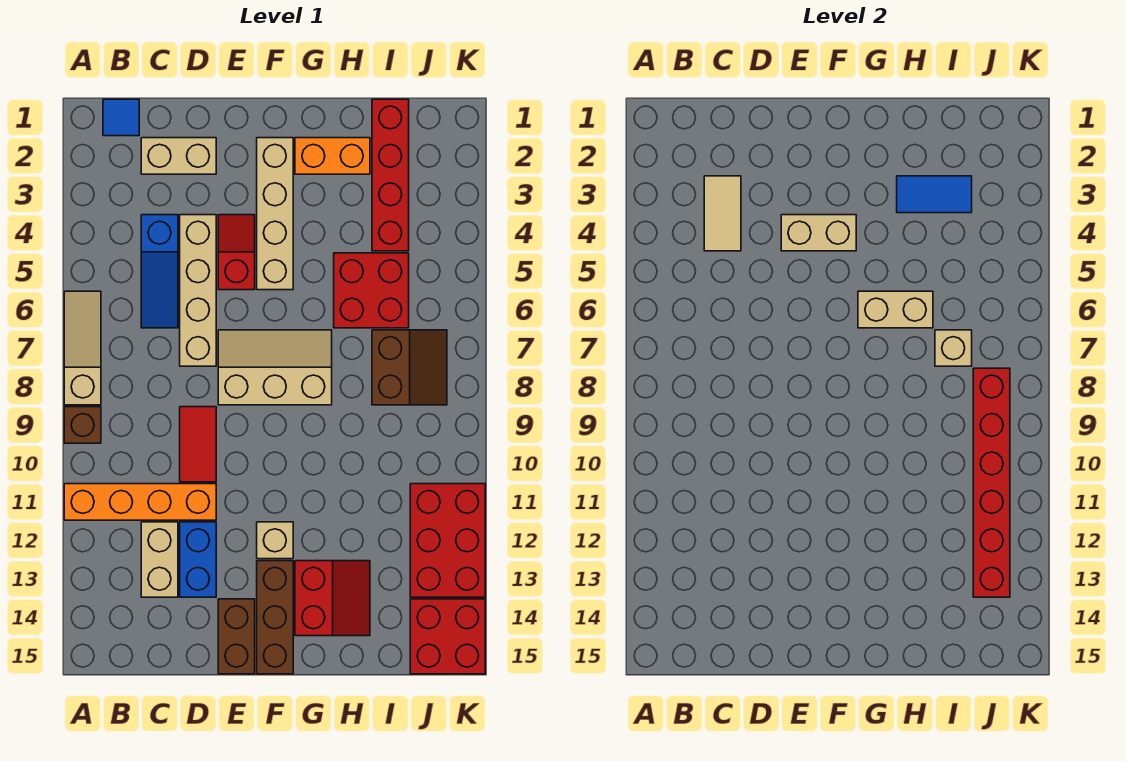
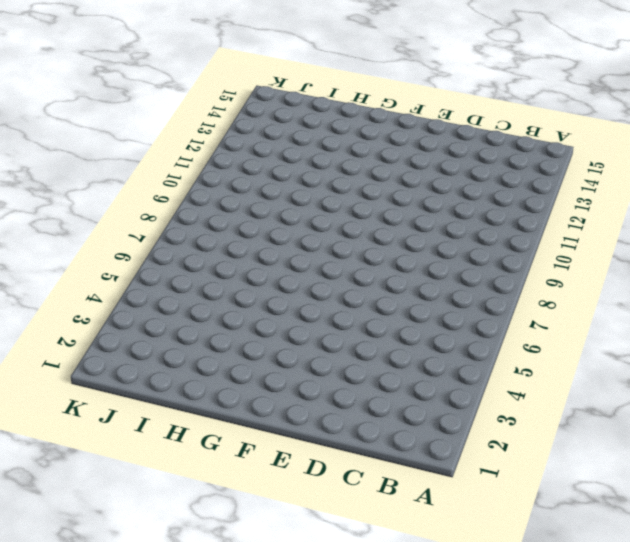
none -> tan slope A6:A8 level 1 top 8
none -> brown brick A9 level 1
none -> orange brick A11:D11 level 1

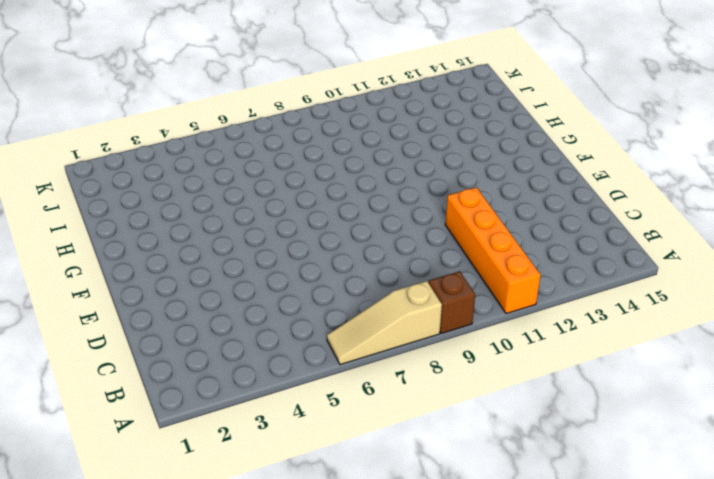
none -> blue tile B1 level 1
none -> tan brick C2:D2 level 1
none -> blue slope C4:C6 level 1 top 4

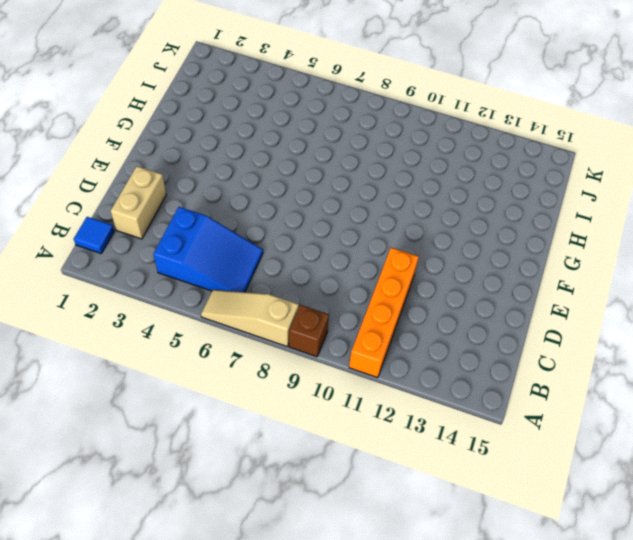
blue slope B4:C6 level 1 top 4 -> blue slope C4:C6 level 1 top 4
none -> tan brick C12:C13 level 1
none -> tan brick D4:D7 level 1
none -> red tile D9:D10 level 1

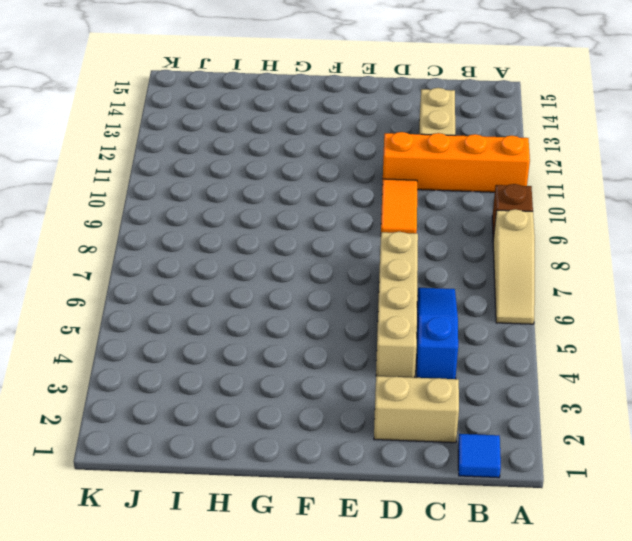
orange tile D9:D10 level 1 -> red tile D9:D10 level 1
none -> blue brick D12:D13 level 1
none -> red slope E4:E5 level 1 top 5
none -> tan slope E7:G8 level 1 top 8

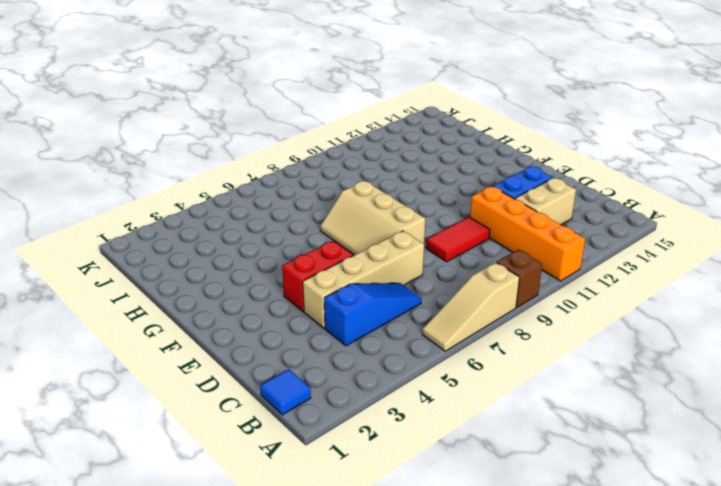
red brick E4:E5 level 1 -> red slope E4:E5 level 1 top 5
none -> tan brick C2:D2 level 1
none -> brown brick E14:E15 level 1
none -> tan brick F2:F5 level 1

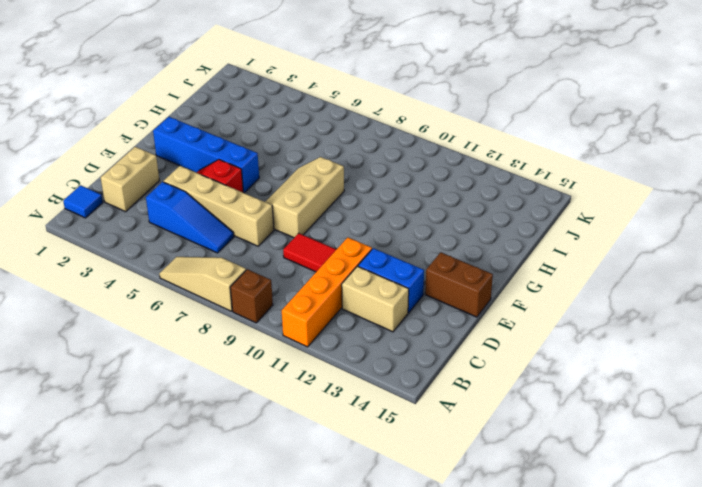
blue brick F2:F5 level 1 -> tan brick F2:F5 level 1
none -> tan brick F12 level 1
none -> brown brick F13:F15 level 1
none -> orange brick G2:H2 level 1

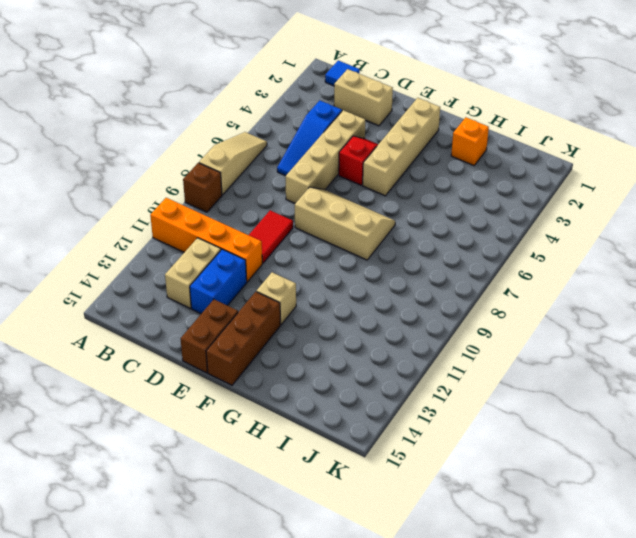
orange brick H2 level 1 -> orange brick G2:H2 level 1
none -> red slope G13:H14 level 1 top G
none -> red brick H5:I6 level 1
none -> red brick I1:I4 level 1

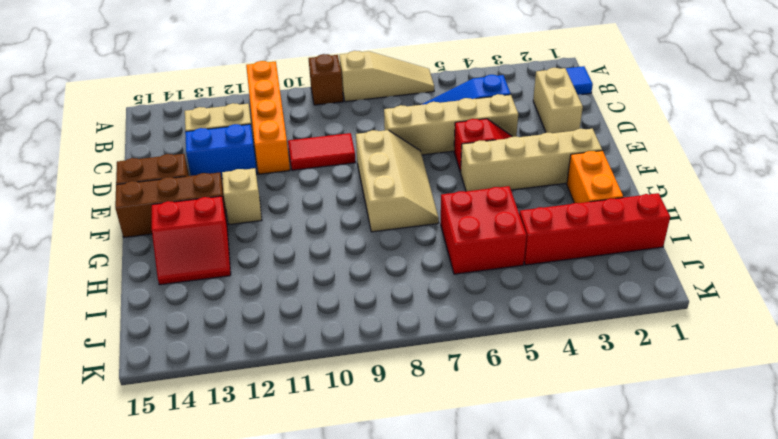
none -> brown slope I7:J8 level 1 top I
none -> red brick J11:K13 level 1
none -> red brick J14:K15 level 1

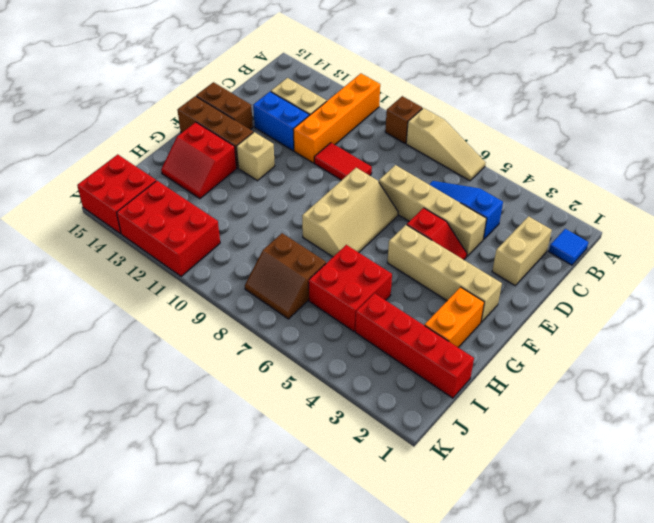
none -> tan tile C3:C4 level 2
none -> tan brick E4:F4 level 2
none -> tan brick G6:H6 level 2

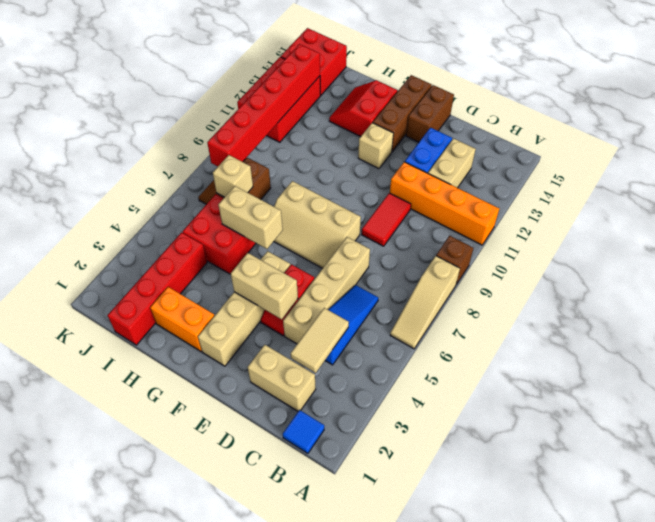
none -> blue tile H3:I3 level 2

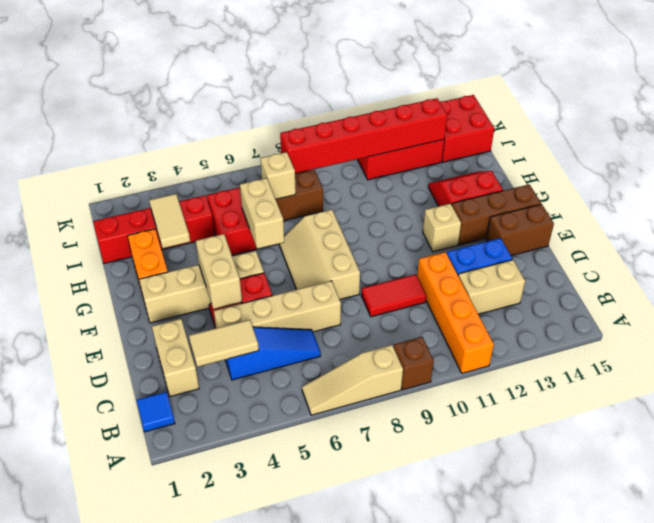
tan tile H3:I3 level 2 -> blue tile H3:I3 level 2

